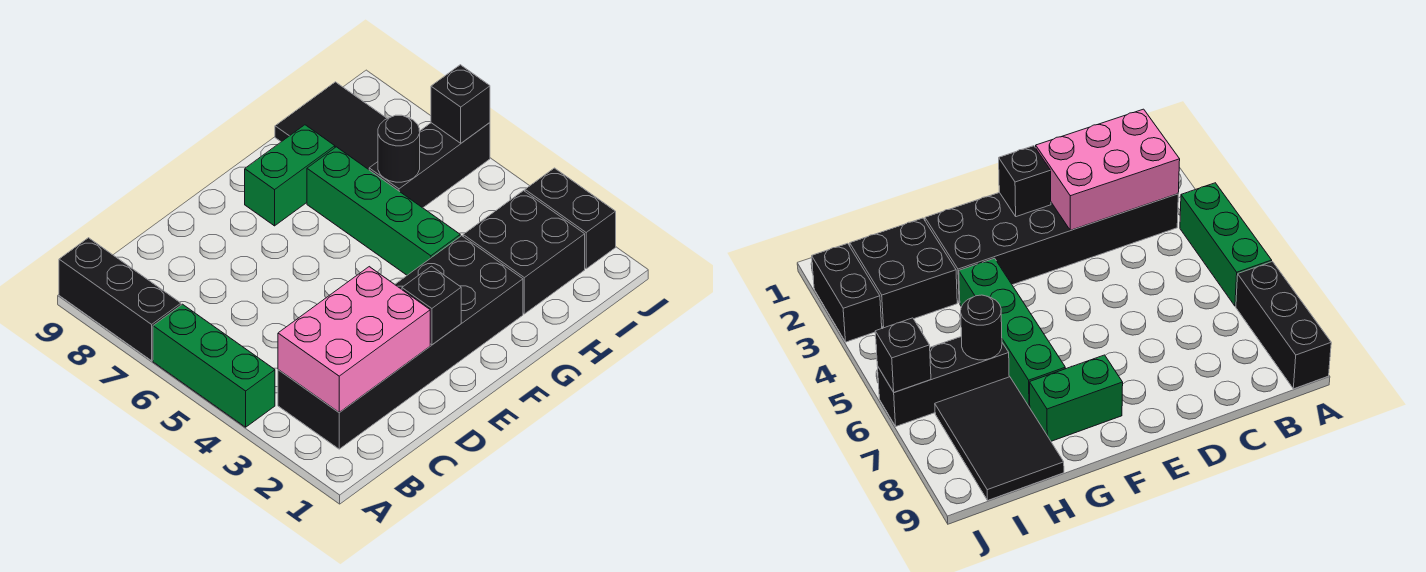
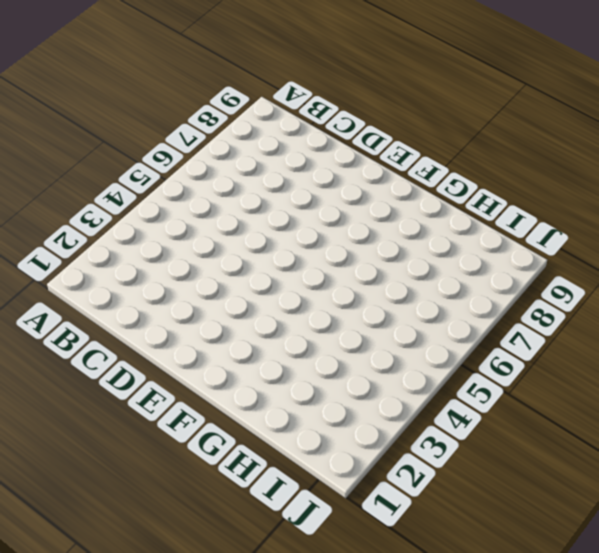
none -> green brick A4:A6 level 1
none -> black brick A7:A9 level 1
none -> black brick B2:G3 level 1

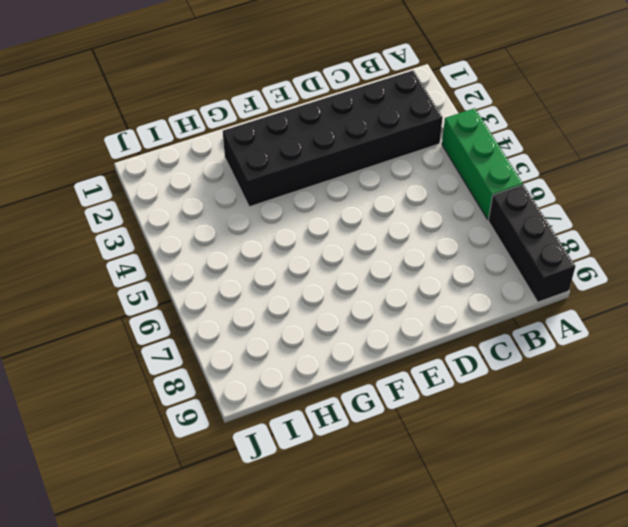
none -> green brick F8:G8 level 1
none -> green brick G4:G7 level 1
none -> black brick H2:I3 level 1

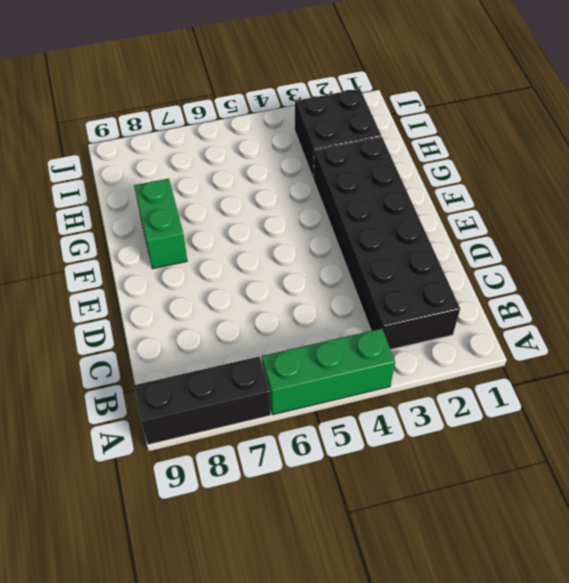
none -> green brick G4:G7 level 1
none -> black brick H6:J6 level 1
none -> black tile H7:I9 level 1

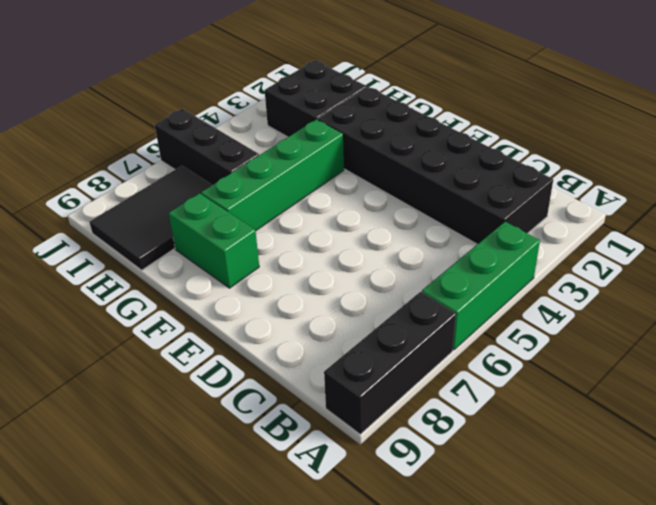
none -> black brick J2:J3 level 1
none -> pink brick B2:D3 level 2
none -> black brick E2 level 2

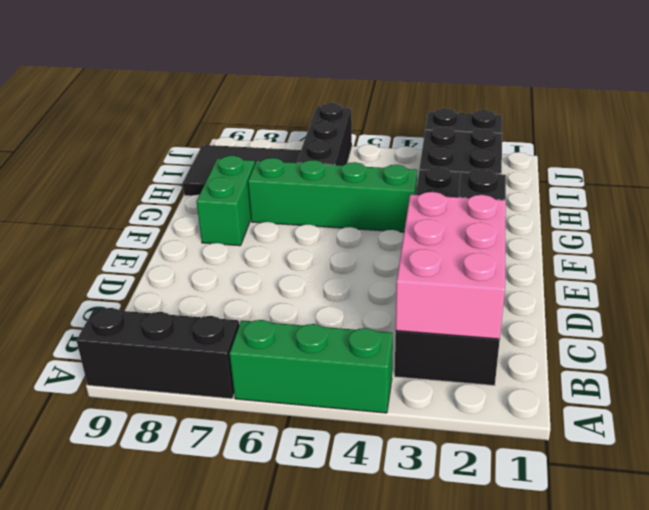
none -> black round brick H6 level 2
none -> black brick J6 level 2

